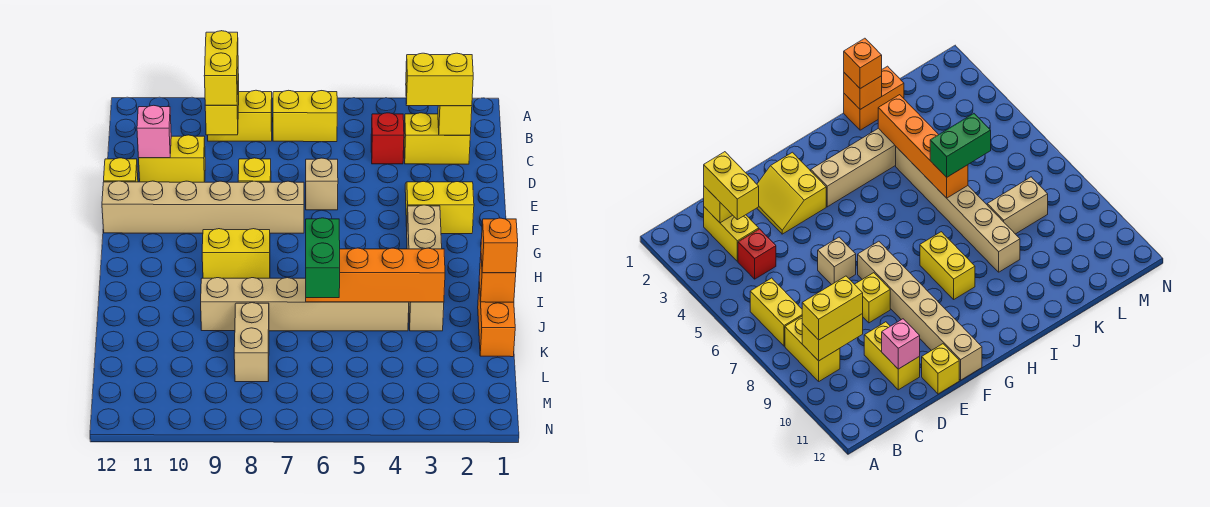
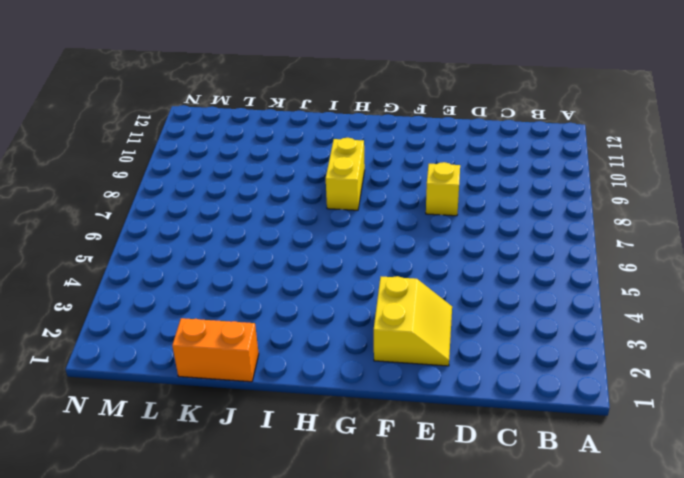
none -> yellow brick B6:B7 level 1
none -> yellow brick B8:B9 level 1
none -> yellow brick C2:C3 level 1

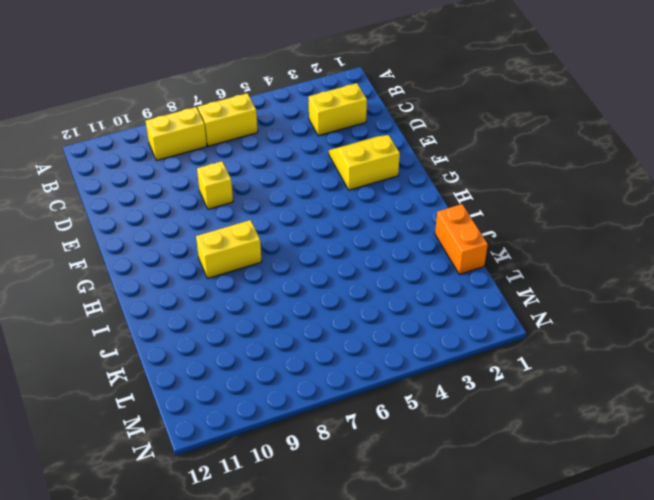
none -> red brick C4 level 1
none -> yellow brick D10:D11 level 1
none -> tan brick E6 level 1

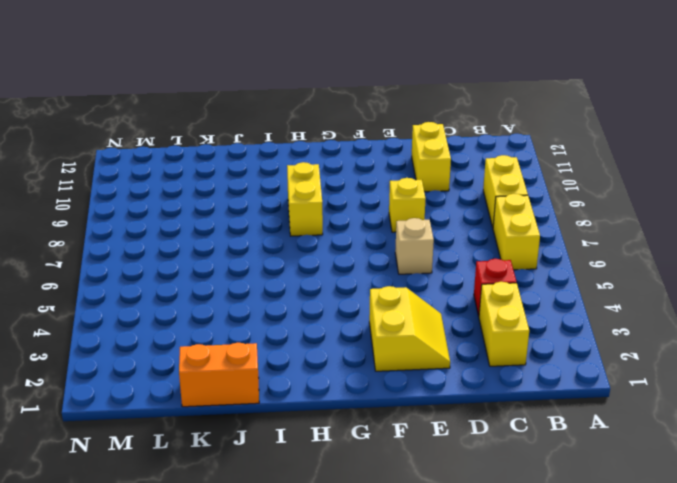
none -> yellow brick E12 level 1
none -> tan brick F7:F12 level 1
none -> tan brick G3:J3 level 1

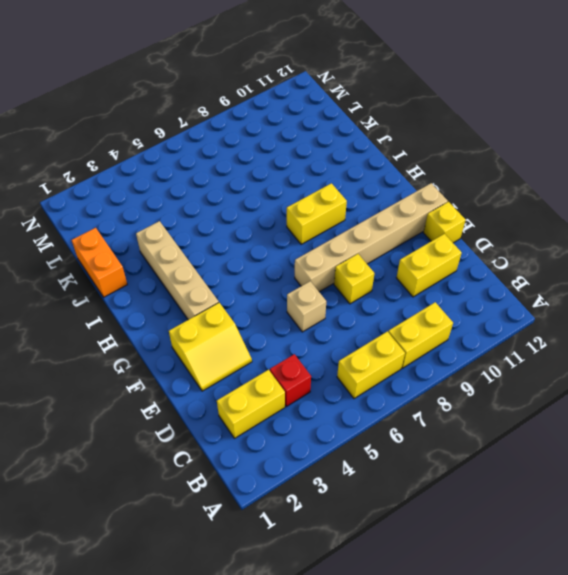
none -> tan brick J4:J9 level 1
none -> tan brick K8:L8 level 1
none -> yellow brick B9:C9 level 2

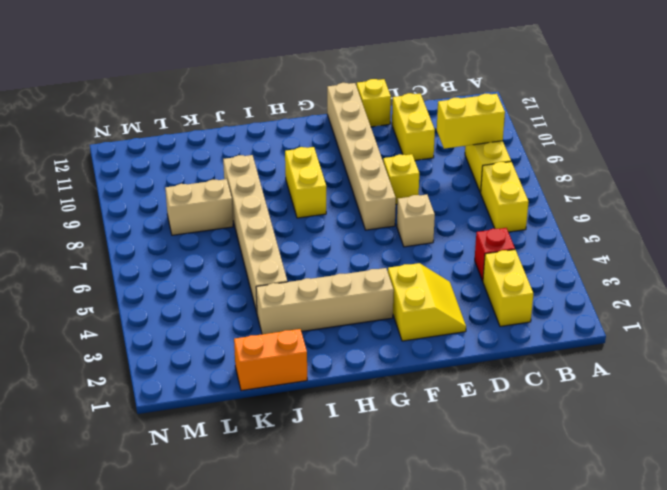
none -> yellow brick C2 level 2
none -> pink brick D11 level 2
none -> orange brick J1 level 2

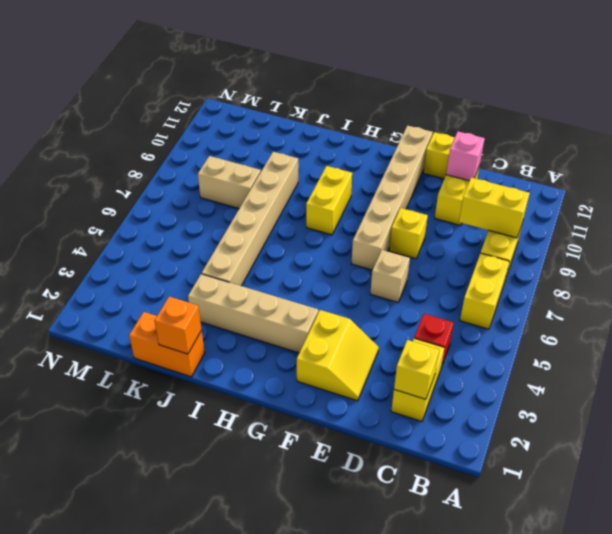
none -> orange brick J3:J6 level 2
none -> yellow brick B9:C9 level 3
none -> yellow brick C2:C3 level 3

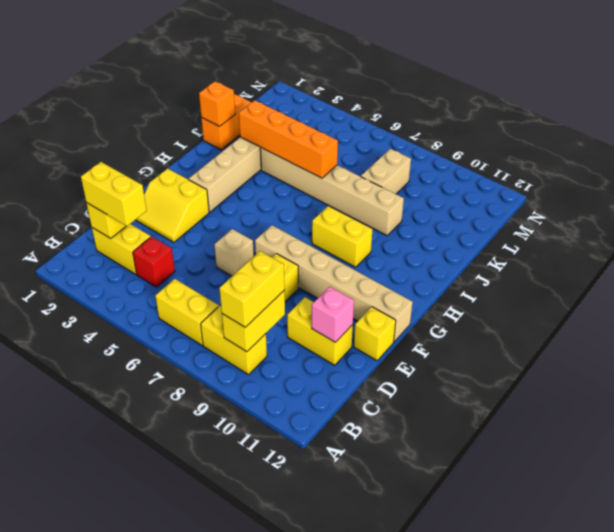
none -> orange brick J1 level 3
none -> green brick J6:K6 level 3

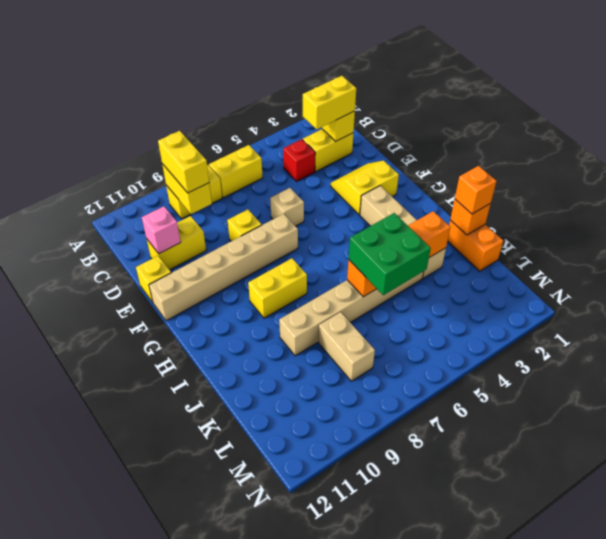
green brick J5:K6 level 3 -> green brick J6:K6 level 3

